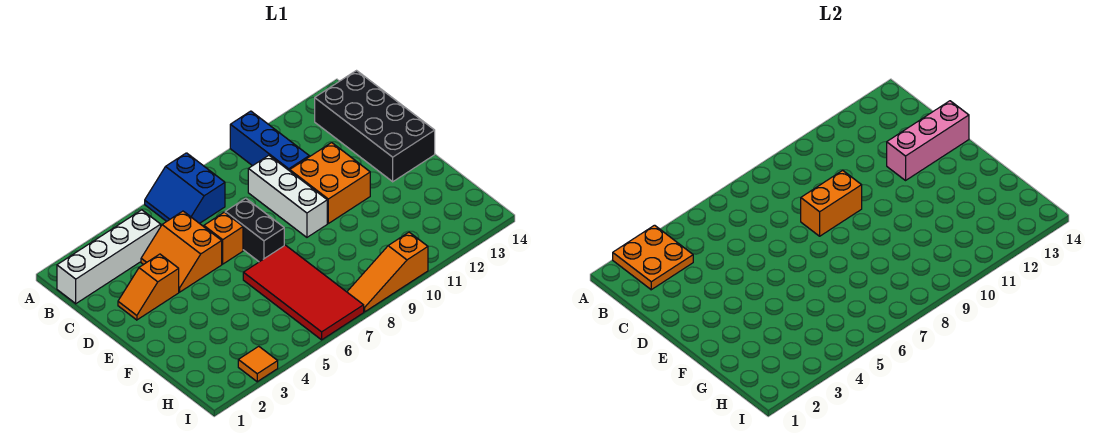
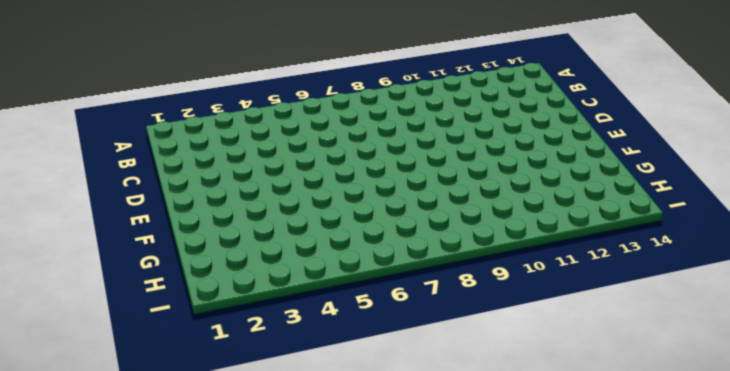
none -> blue slope A6:B7 level 1 top 7
none -> blue brick A10:C10 level 1
none -> white brick B1:B4 level 1

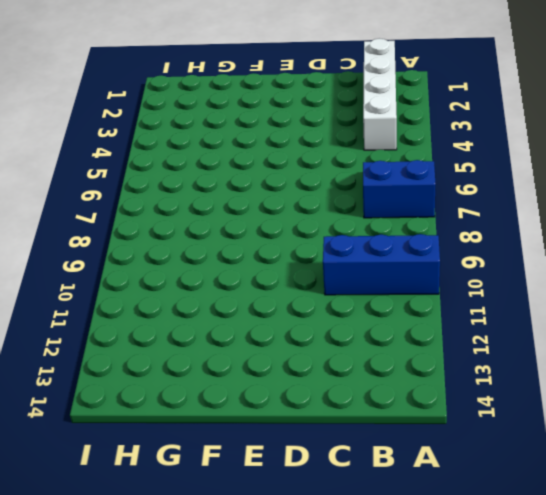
none -> black brick B13:E14 level 1
none -> orange slope C4:D5 level 1 top 5
none -> white brick C9:E9 level 1

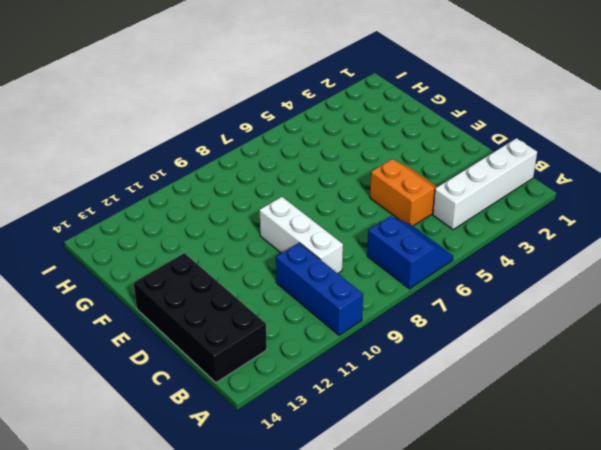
none -> orange slope D2:D3 level 1 top 3
none -> orange brick D6 level 1
none -> black brick D7:E7 level 1

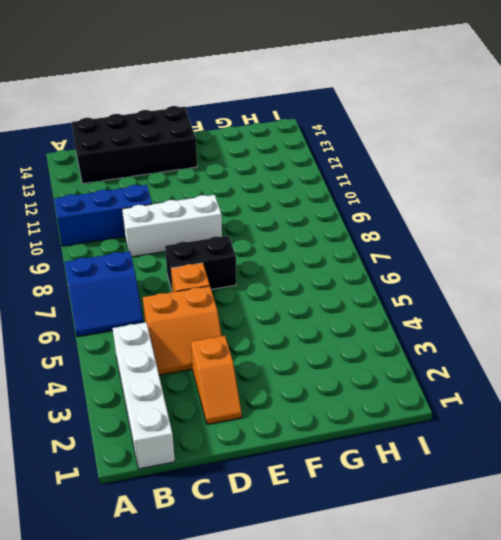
none -> orange brick D10:E11 level 1
none -> red tile F6:I7 level 1
none -> orange tile I3 level 1

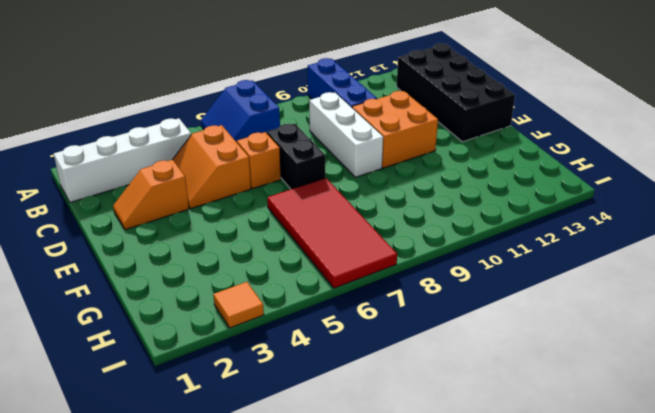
none -> orange slope I8:I10 level 1 top 10
none -> orange plate A2:B3 level 2
none -> orange brick D8:D9 level 2

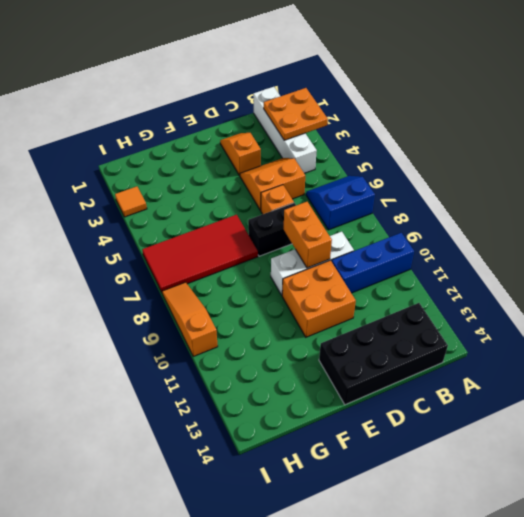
none -> pink brick D12:D14 level 2

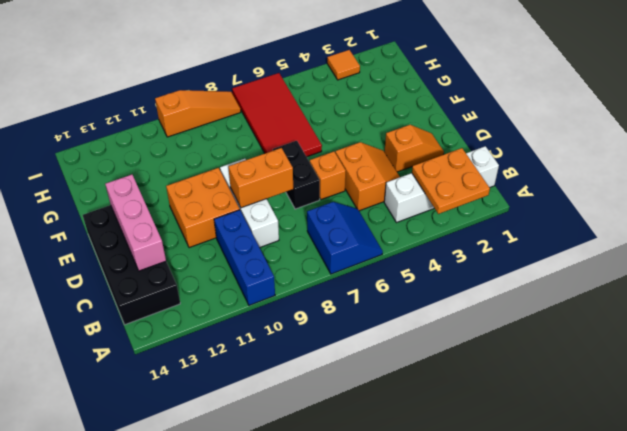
pink brick C13:E13 level 2 -> pink brick D12:D14 level 2

